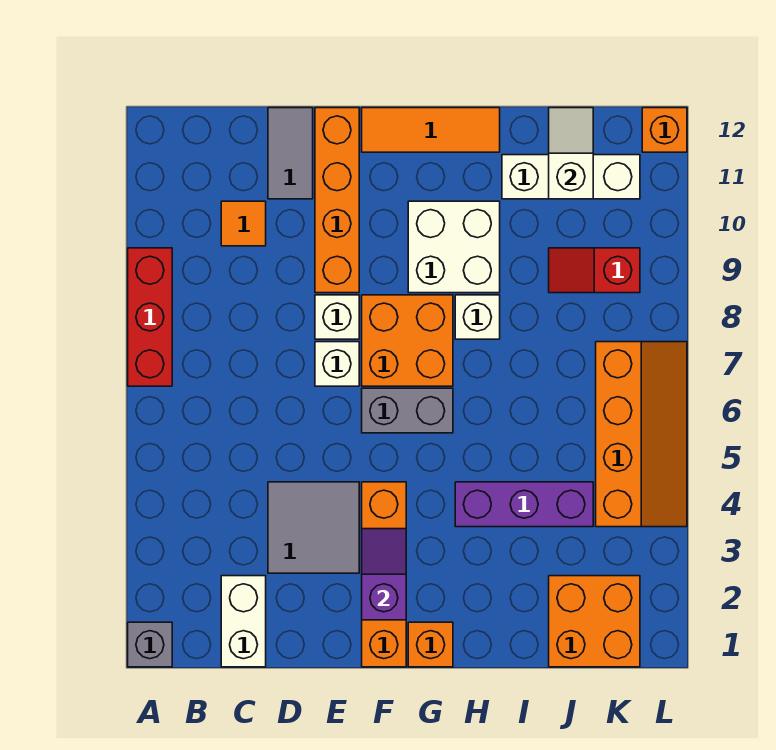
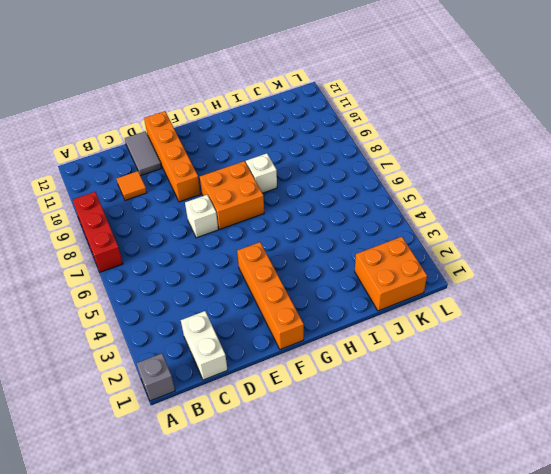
none -> grey tile D3:E4 level 1
none -> white brick E8 level 1
none -> grey brick F6:G6 level 1

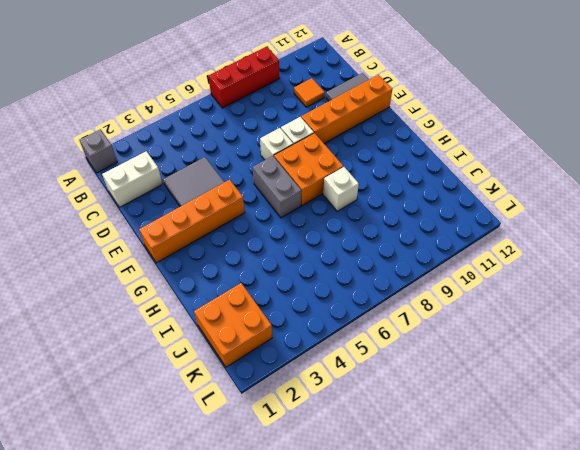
none -> orange tile F12:H12 level 1
none -> orange brick G1 level 1
none -> white brick G9:H10 level 1

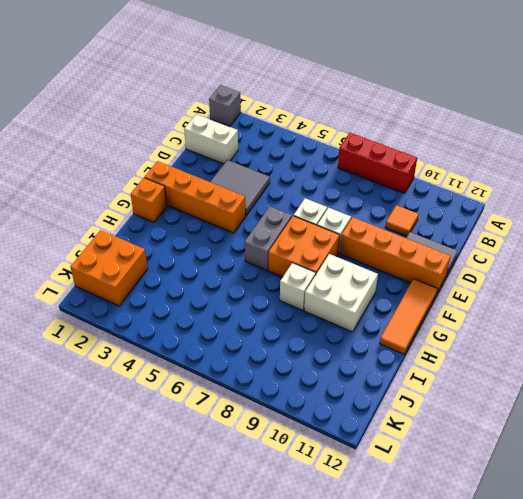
none -> purple brick H4:J4 level 1
none -> white brick I11:K11 level 1
none -> red slope J9:K9 level 1 top K

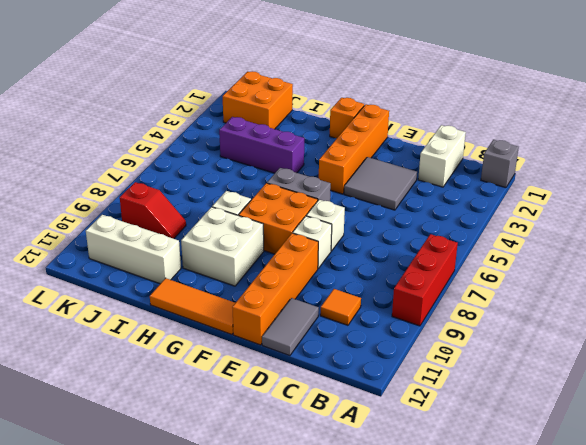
none -> orange slope K4:L7 level 1 top K
none -> orange brick L12 level 1
none -> purple slope F2:F3 level 2 top 2

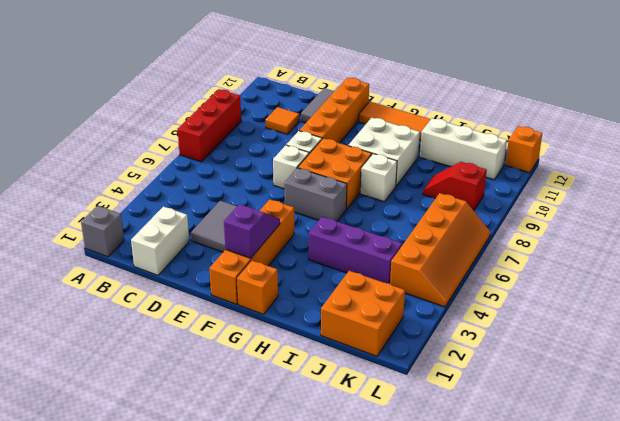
none -> white slope J11:J12 level 2 top 11

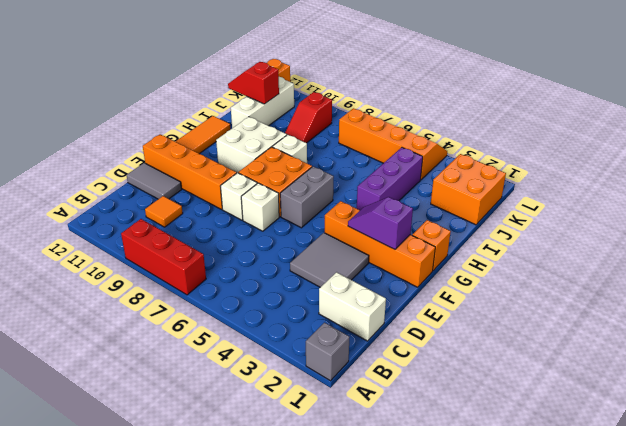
red slope J11:J12 level 2 top 11 -> white slope J11:J12 level 2 top 11

